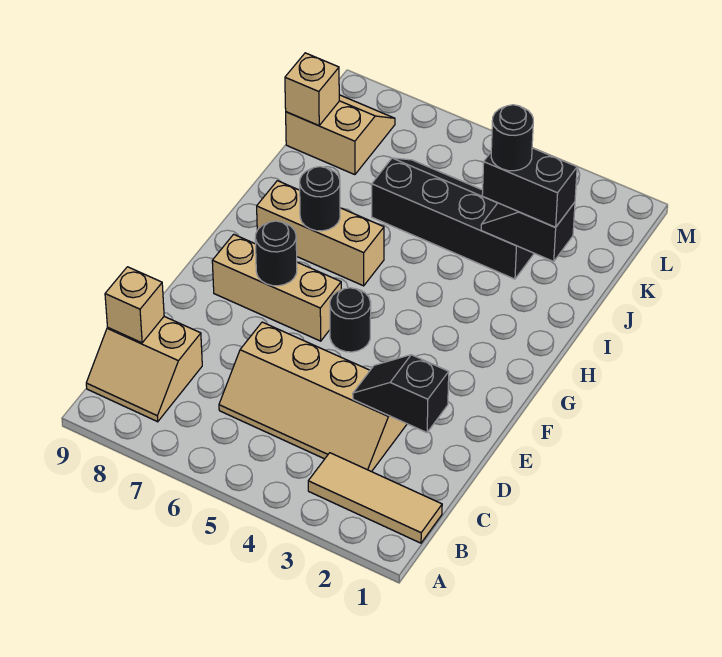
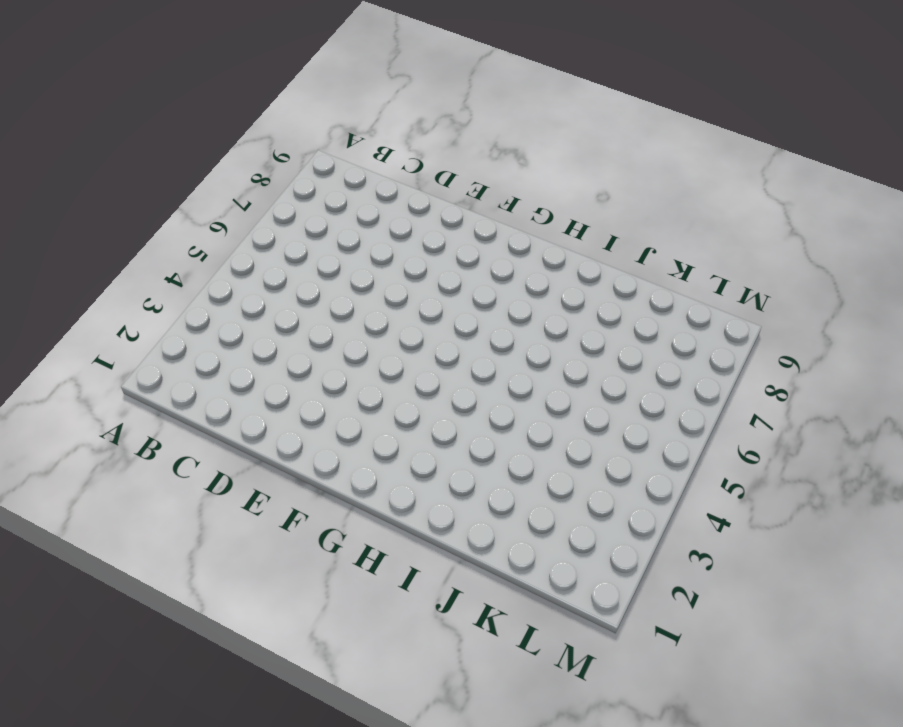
none -> tan tile B1:B3 level 1
none -> tan slope B8:C9 level 1 top C
none -> tan slope C3:D6 level 1 top D

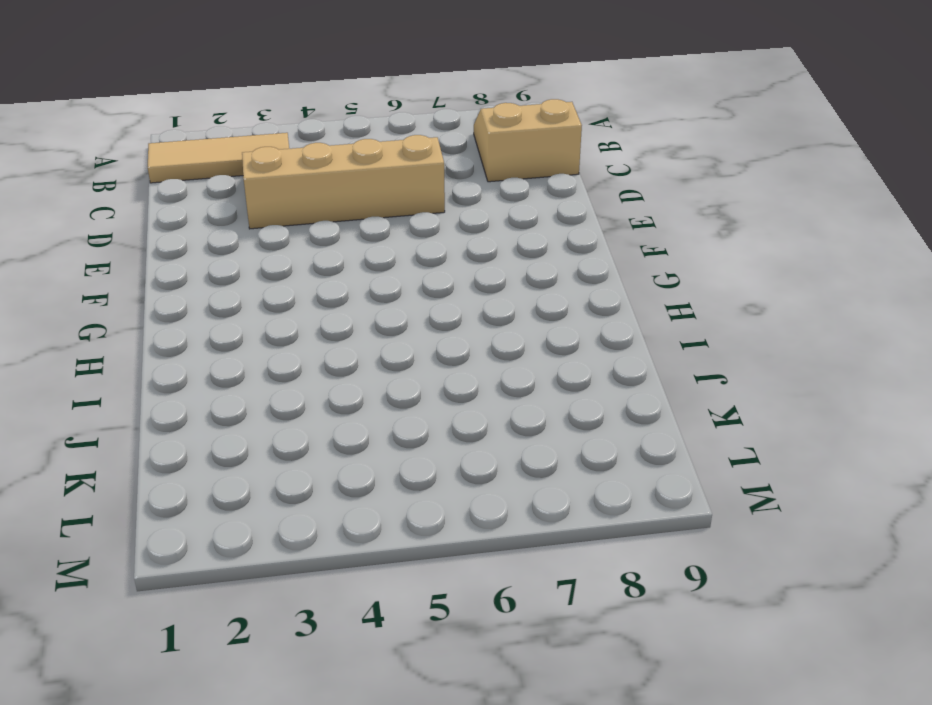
none -> black round brick F5 level 1
none -> tan brick F6:F8 level 1
none -> tan brick H6:H8 level 1

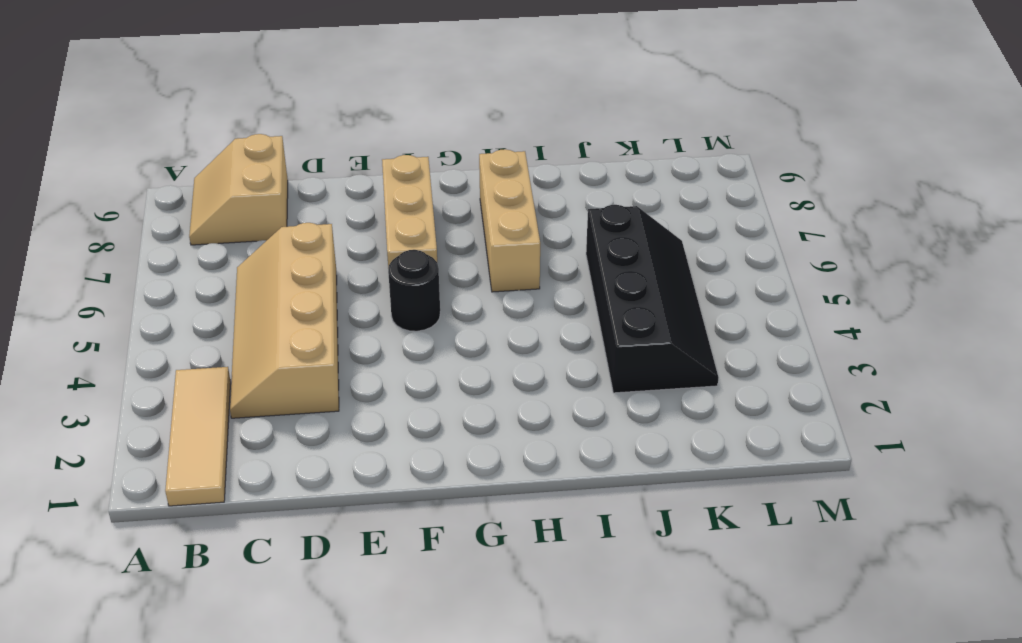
none -> tan slope K8:L9 level 1 top K
none -> tan brick C9 level 2
none -> black slope D2:D3 level 2 top 2

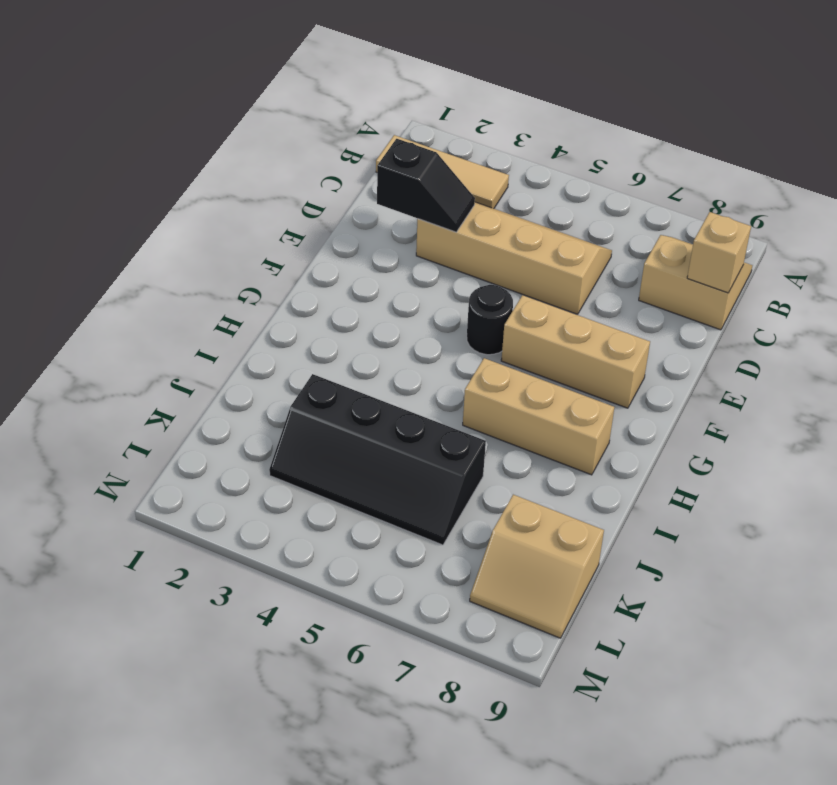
none -> black round brick F7 level 2
none -> black round brick H7 level 2
none -> black slope J2:J3 level 2 top 2

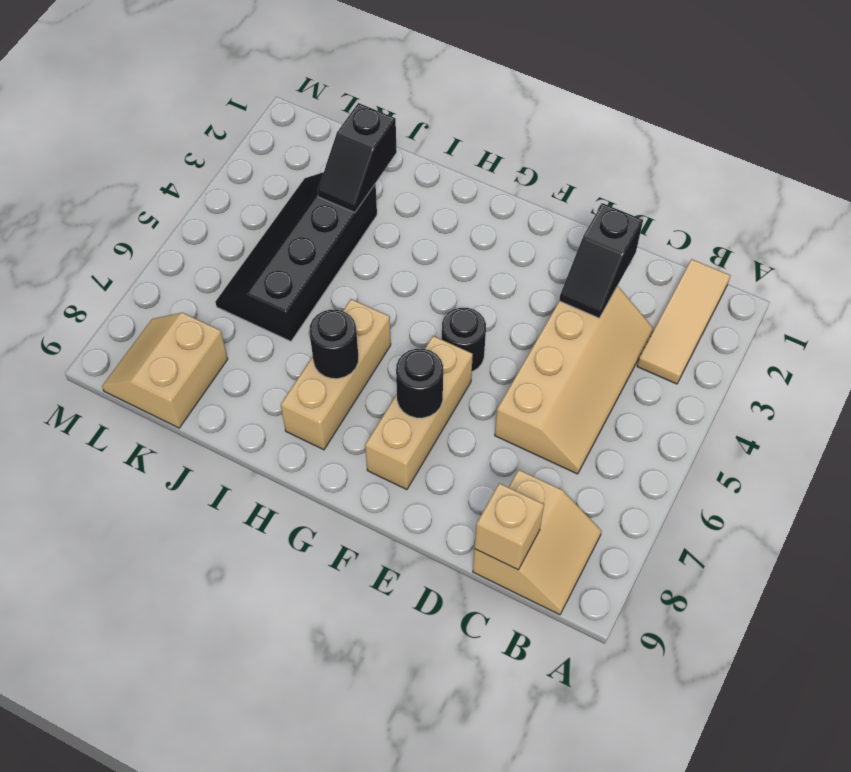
none -> tan brick K9 level 2
none -> black brick J2:J3 level 3
none -> black round brick J3 level 4

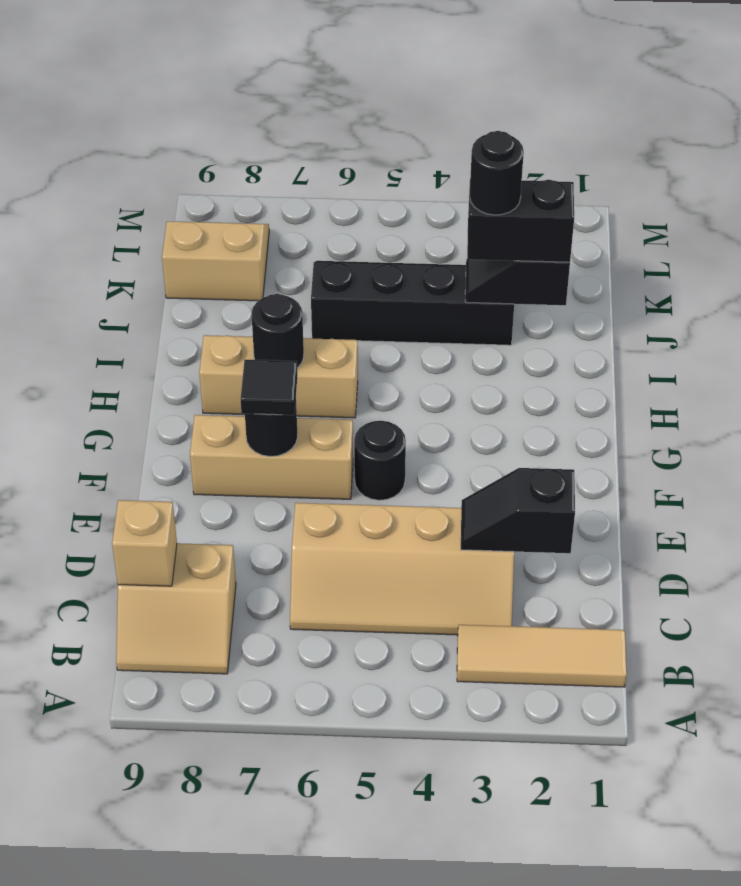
black tile F7 level 3 -> none
none -> tan brick K9 level 2

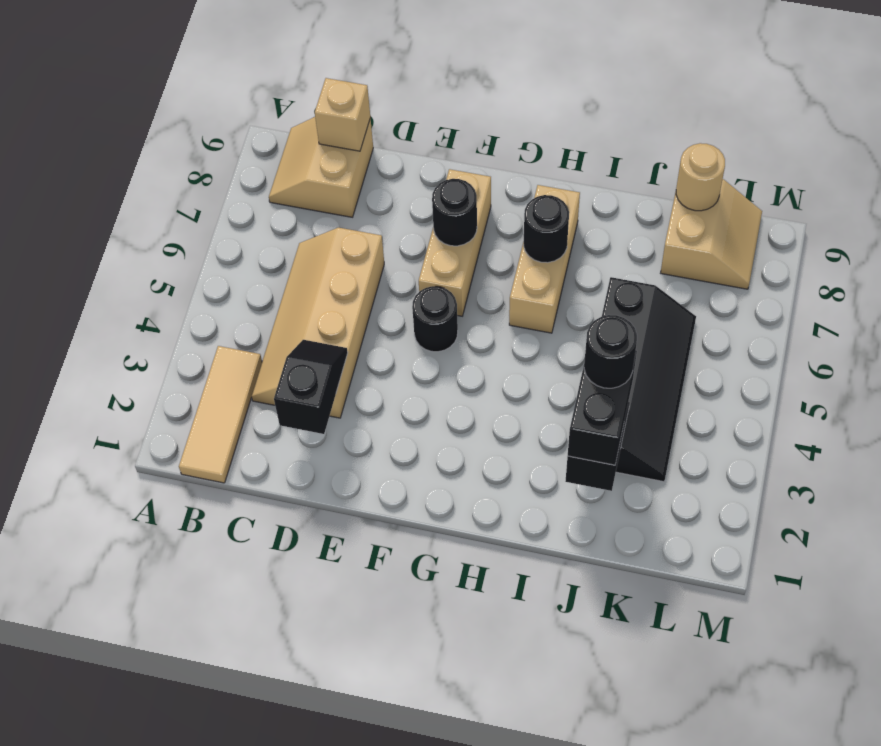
tan round brick K9 level 2 -> tan brick K9 level 2

